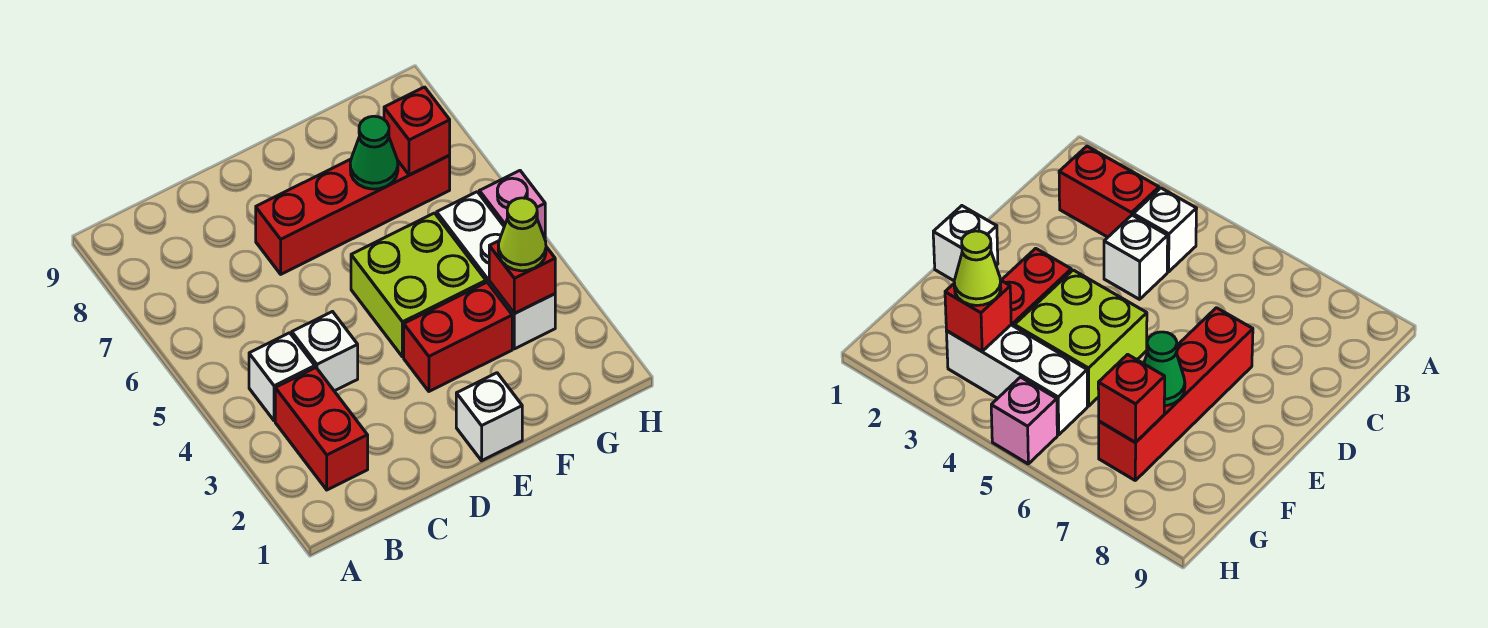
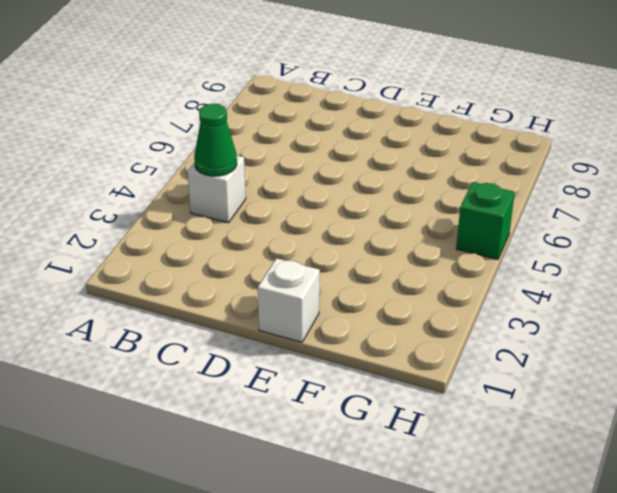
green cone B4 level 2 -> green cone F7 level 2
green brick H5 level 1 -> pink brick H5 level 1
none -> red brick B2:B3 level 1
none -> white brick C4 level 1
none -> red brick D7:G7 level 1

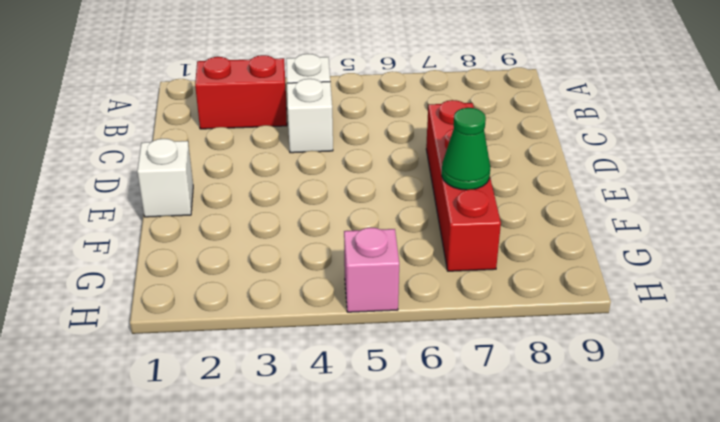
none -> red brick E3:F3 level 1
none -> lime brick E4:F5 level 1
none -> white brick G3:G5 level 1

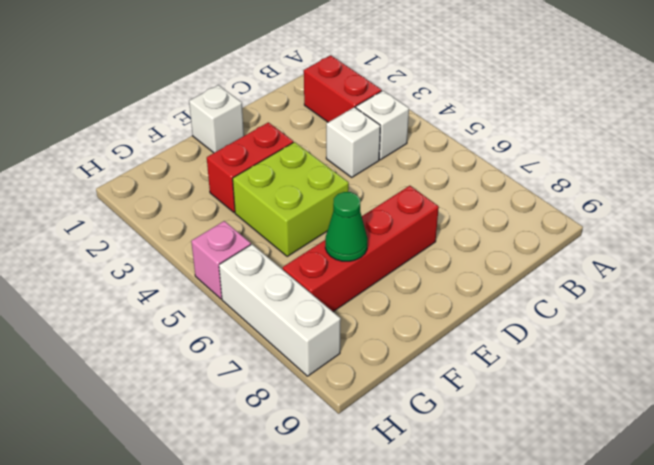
white brick H6:H8 level 1 -> white brick G3:G5 level 1
none -> red brick G3 level 2
none -> red brick G7 level 2
none -> lime cone G3 level 3

